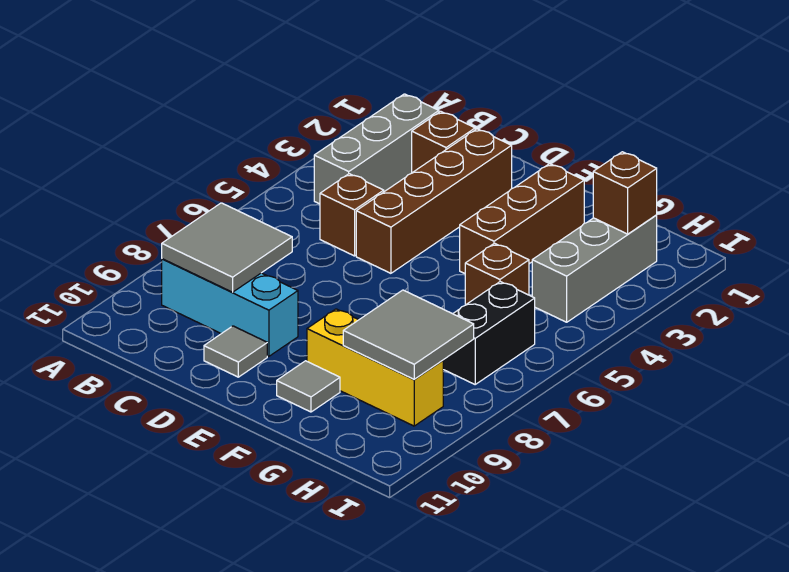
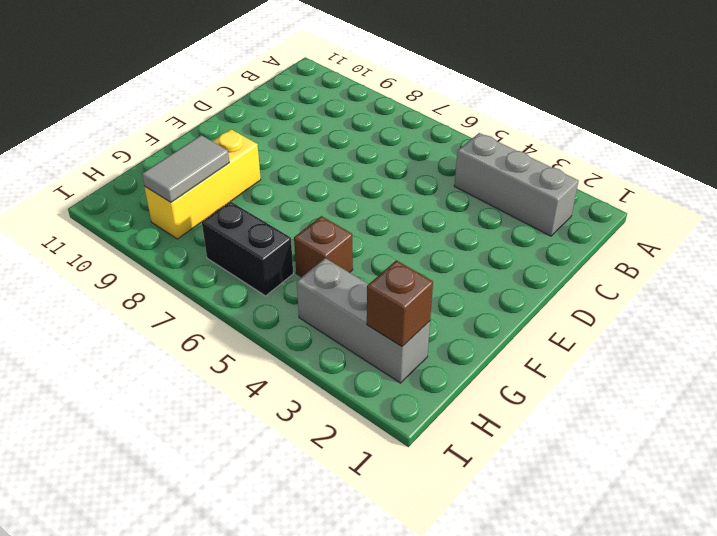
grey tile G9:H9 level 2 -> grey tile G8:H9 level 2
none -> cyan brick B9:D9 level 1
none -> brown brick C2 level 1
none -> brown brick C5 level 1

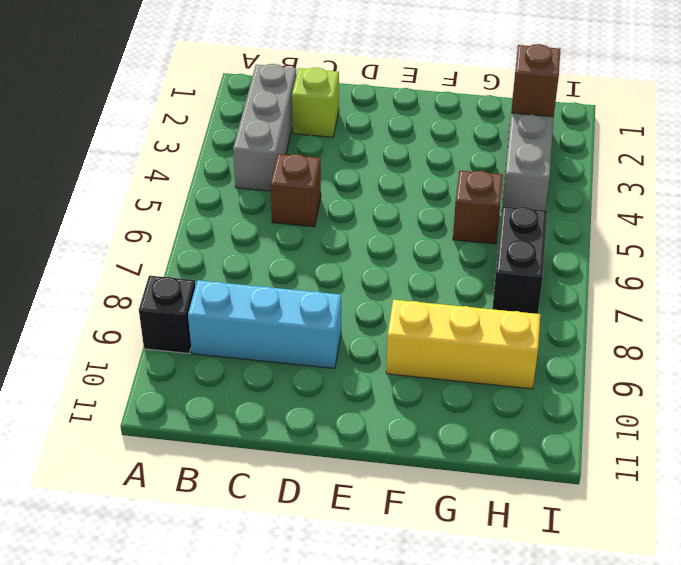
black brick A9 level 1 -> none
lime brick C2 level 1 -> brown brick C2 level 1
none -> brown brick D2:D5 level 1
none -> grey tile D10 level 1
none -> brown brick F2:F4 level 1

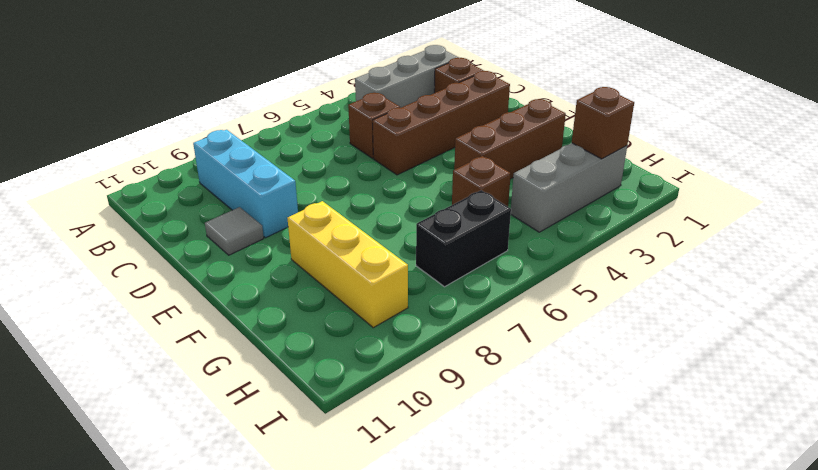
none -> grey tile F10 level 1
none -> grey tile B8:C9 level 2
none -> grey tile G8:H9 level 2

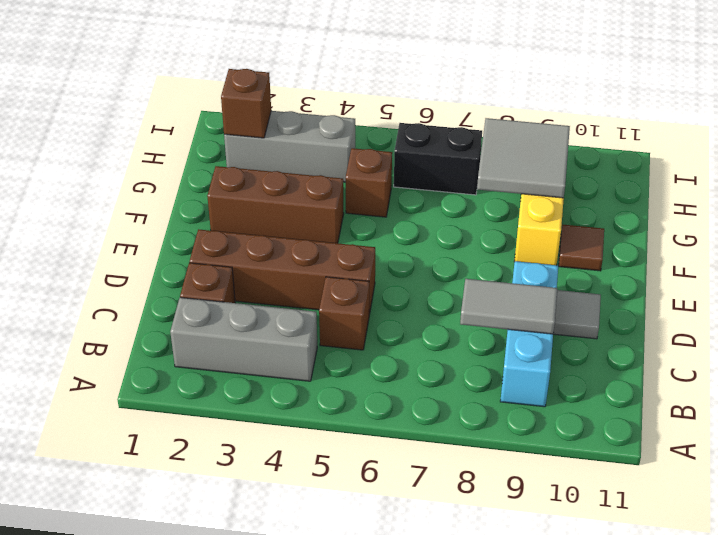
grey tile C8:C9 level 2 -> grey tile B8:C9 level 2
brown tile F10 level 1 -> grey tile F10 level 1

